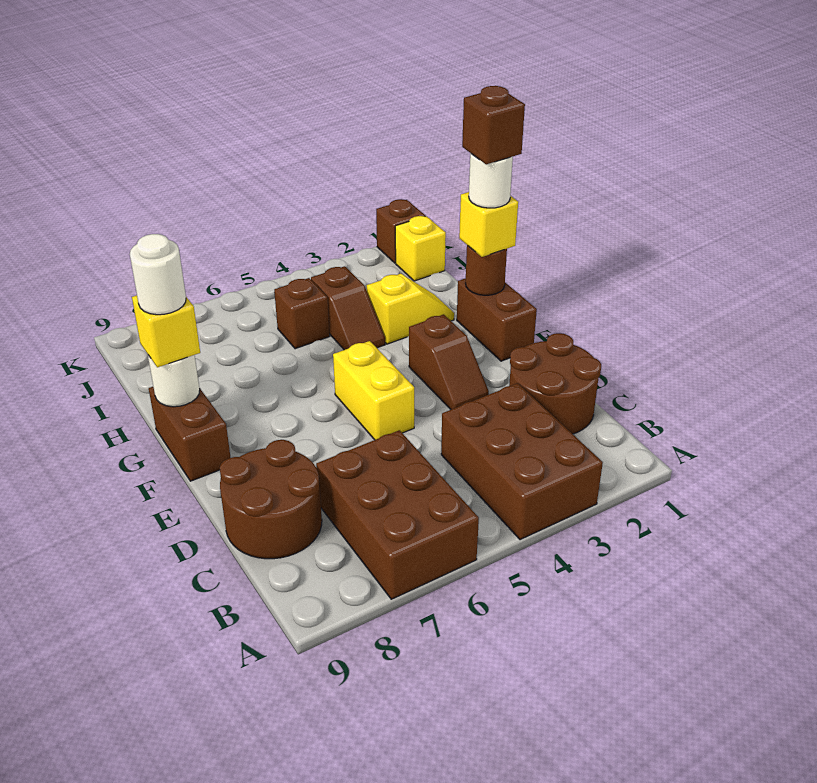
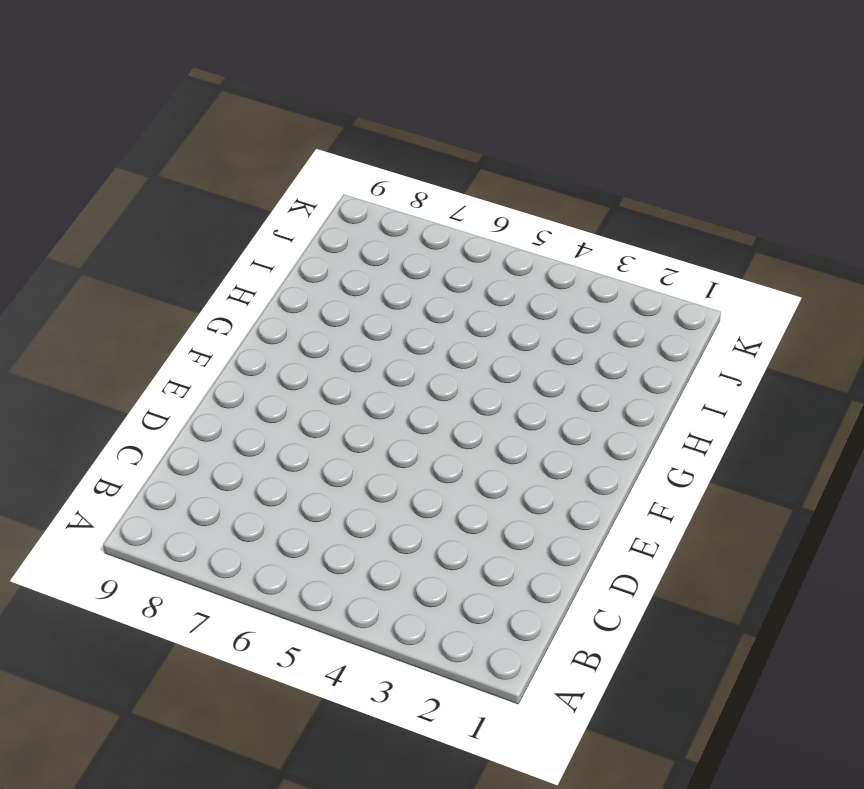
none -> brown brick A3:C4 level 1
none -> brown brick A6:C7 level 1
none -> brown round brick C1:D2 level 1

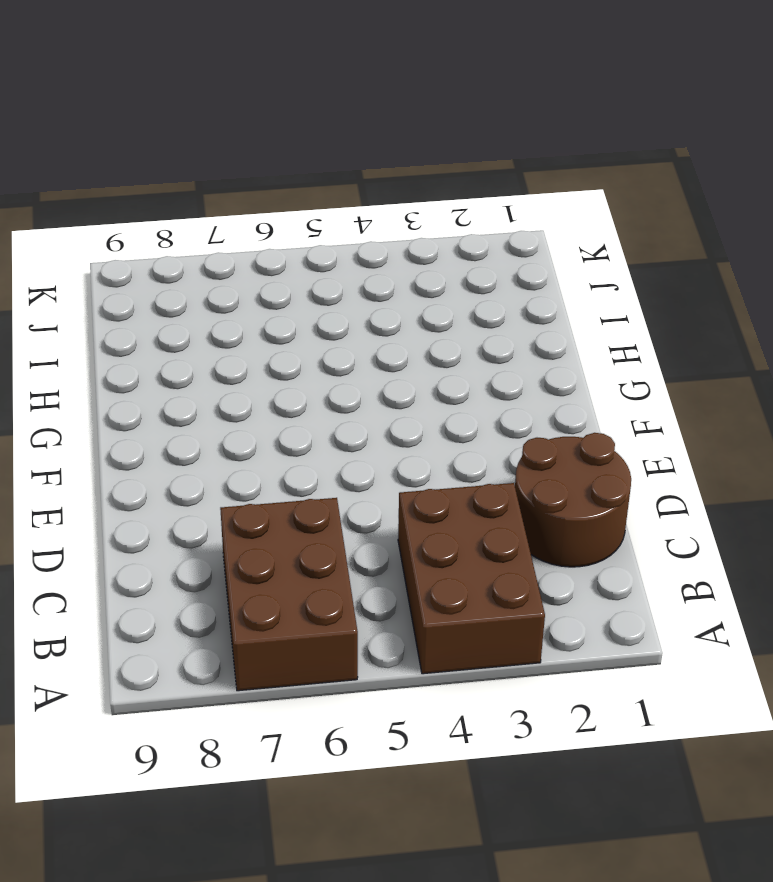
none -> brown round brick C8:D9 level 1
none -> brown slope E3:F3 level 1 top F
none -> yellow brick E5:F5 level 1

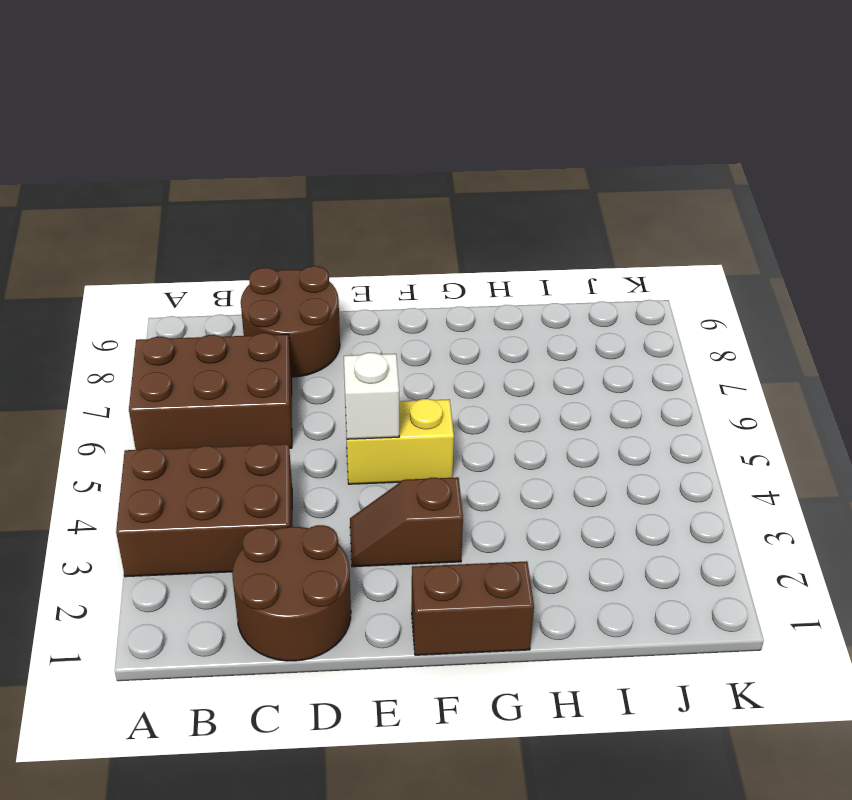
white brick E5 level 2 -> none
none -> brown brick F9:G9 level 1
none -> yellow slope H2:H3 level 1 top 3
none -> brown slope H4:I4 level 1 top I

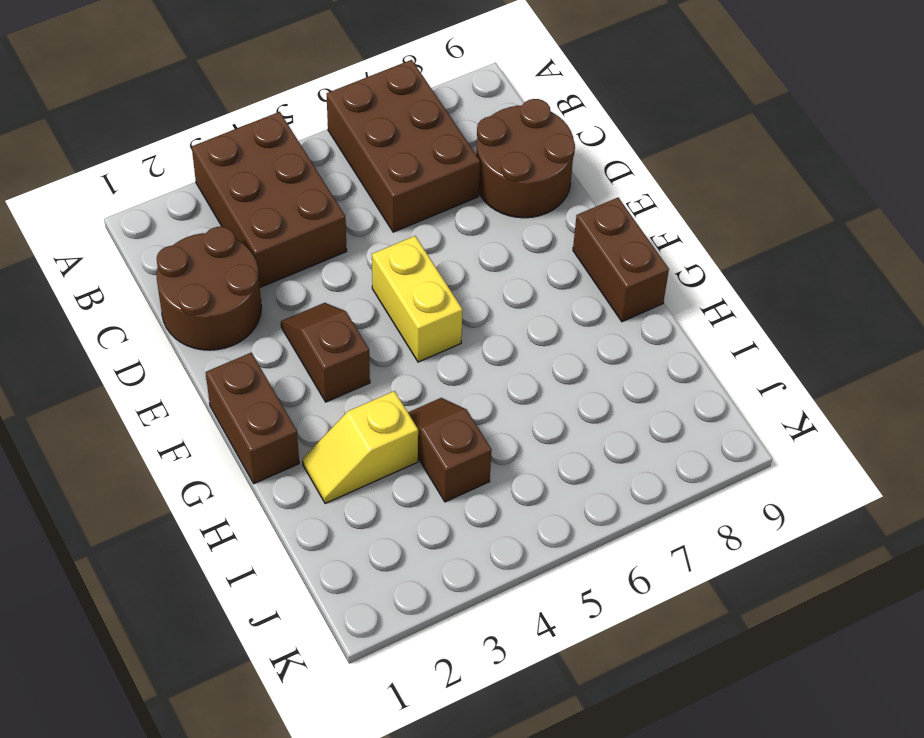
none -> brown brick I5 level 1
none -> yellow brick J1 level 1
none -> brown brick K1 level 1

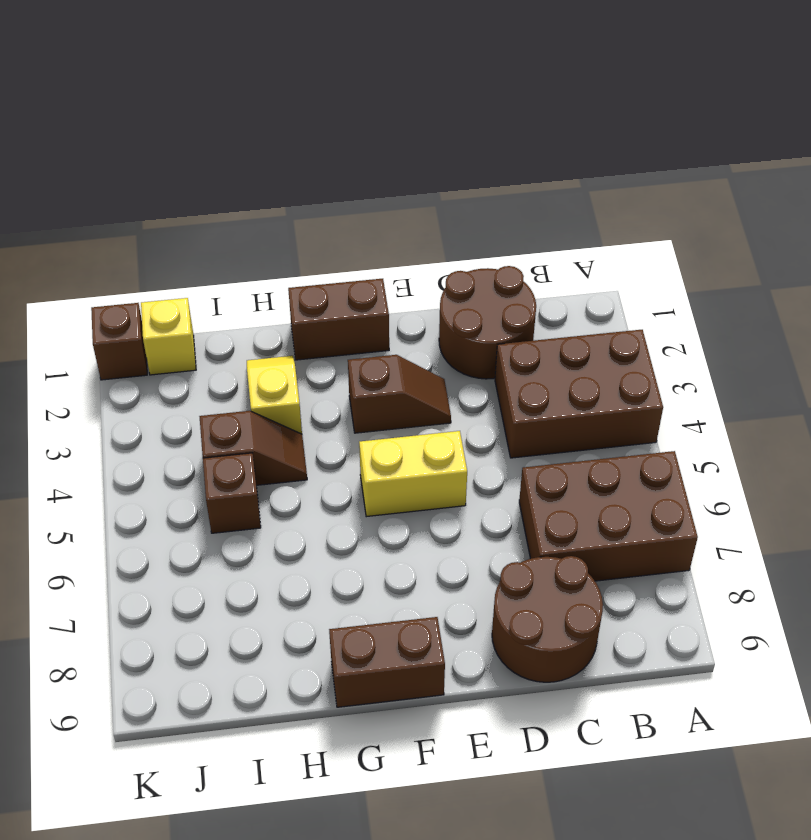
none -> brown round brick G1 level 2
none -> white round brick G9 level 2
none -> yellow brick G1 level 3

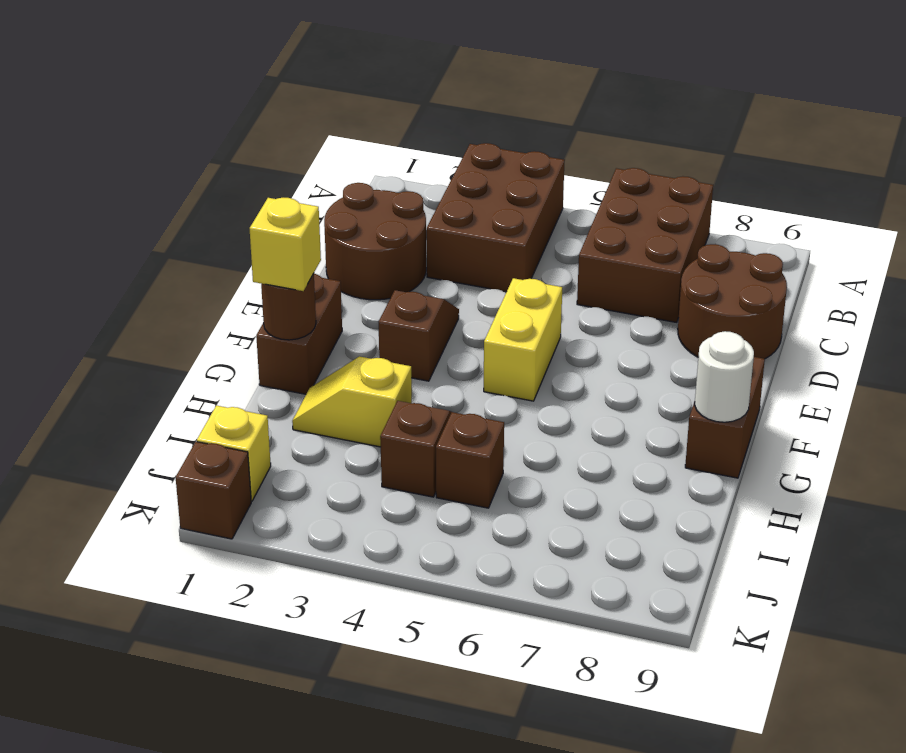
none -> yellow brick G9 level 3
none -> white round brick G1 level 4
none -> white round brick G9 level 4

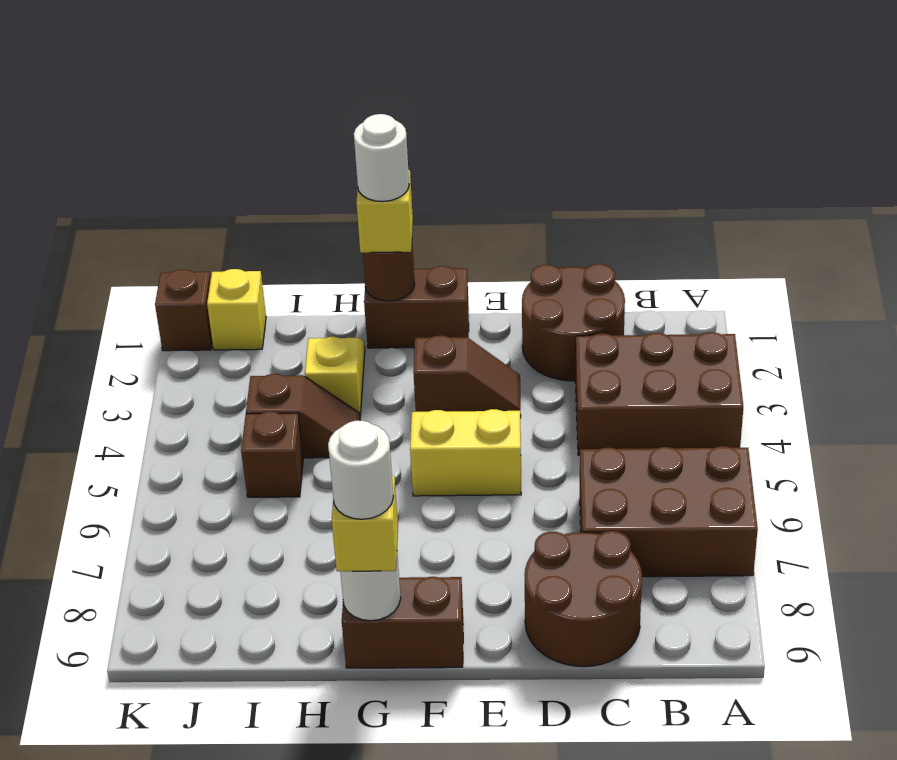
none -> brown brick G1 level 5

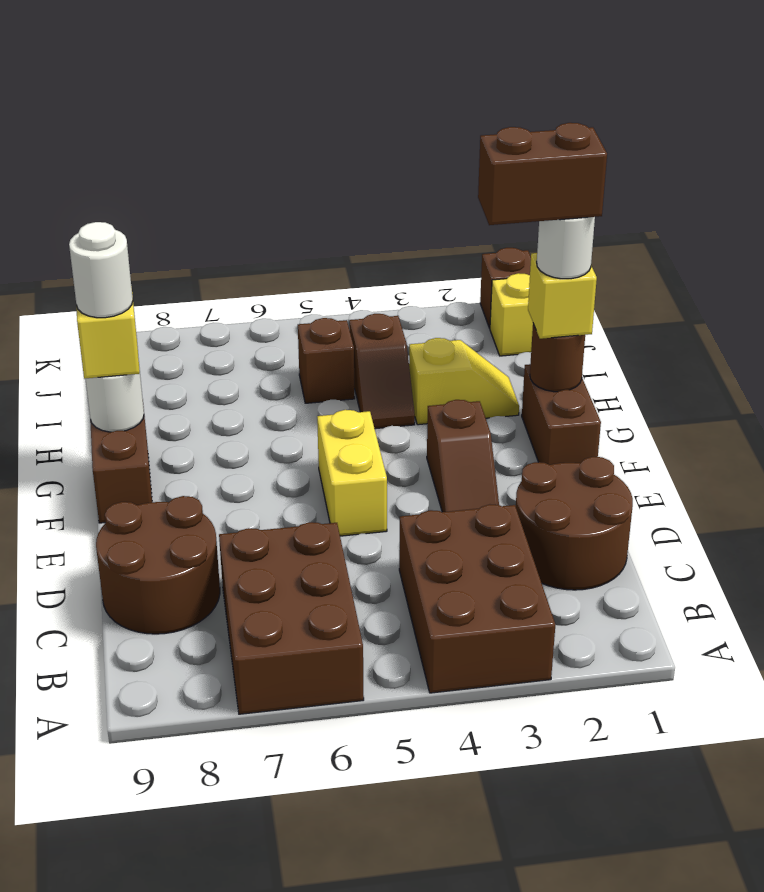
brown brick G1:G2 level 5 -> brown brick G1 level 5

